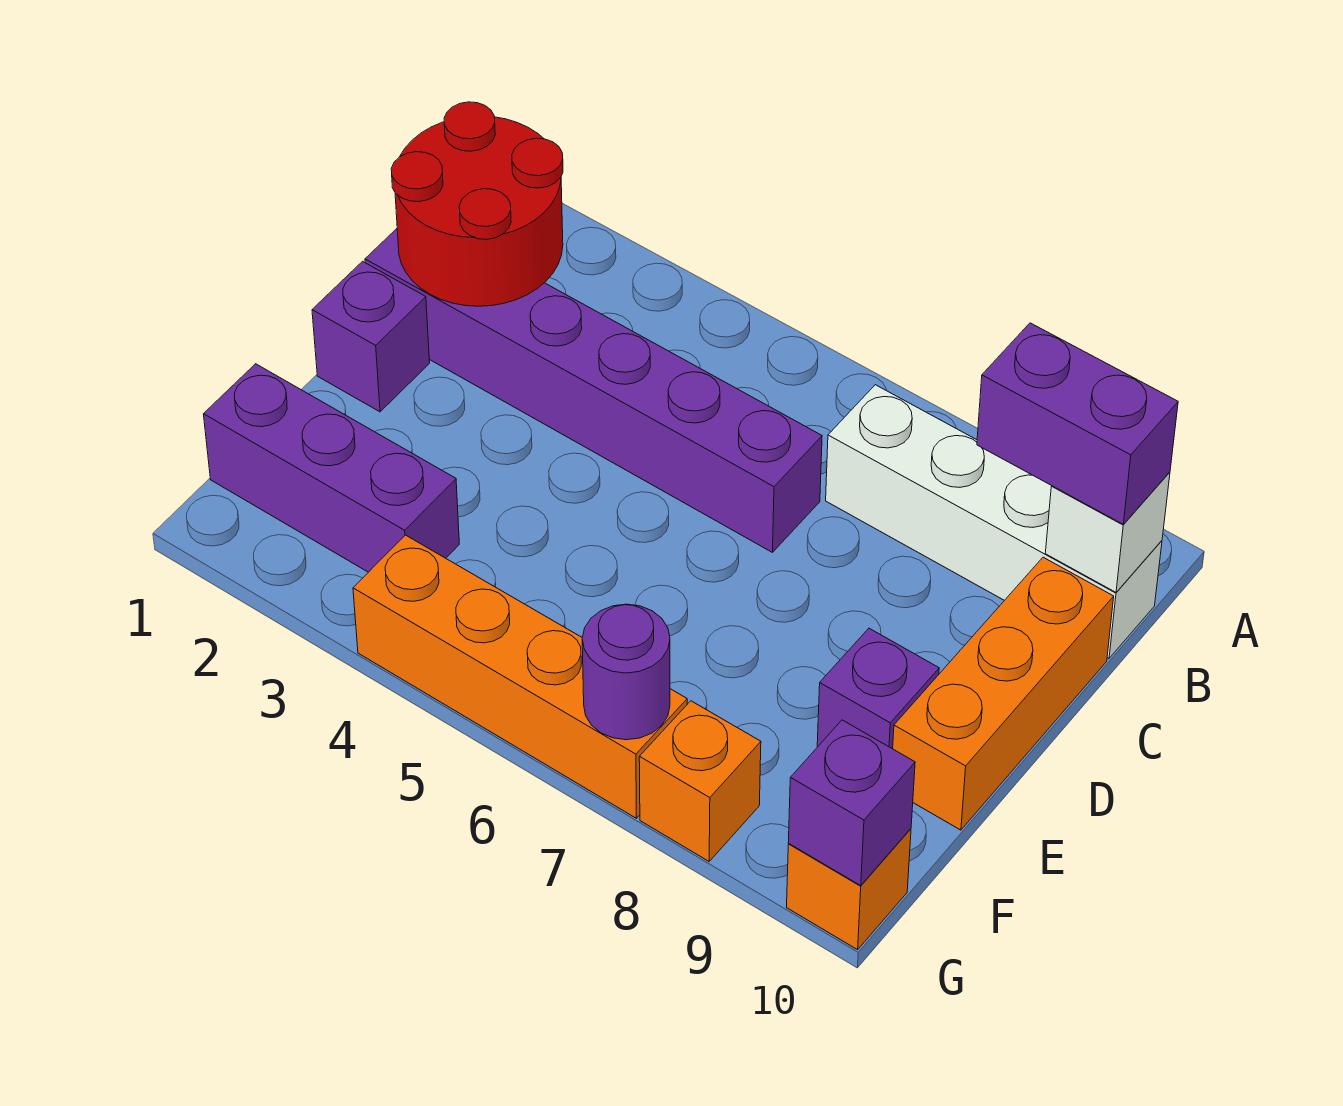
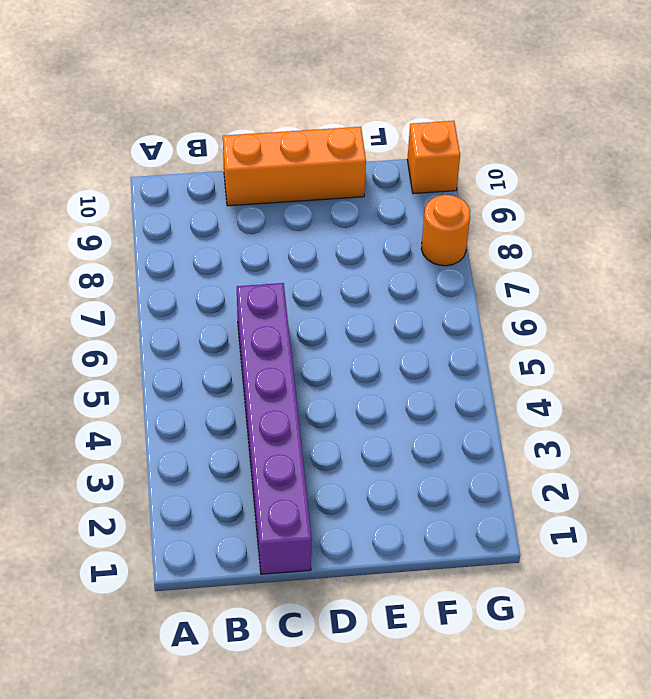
orange round brick G8 level 1 -> orange brick G8 level 1
none -> white brick B7:B10 level 1
none -> purple brick D1 level 1
none -> purple brick E9 level 1

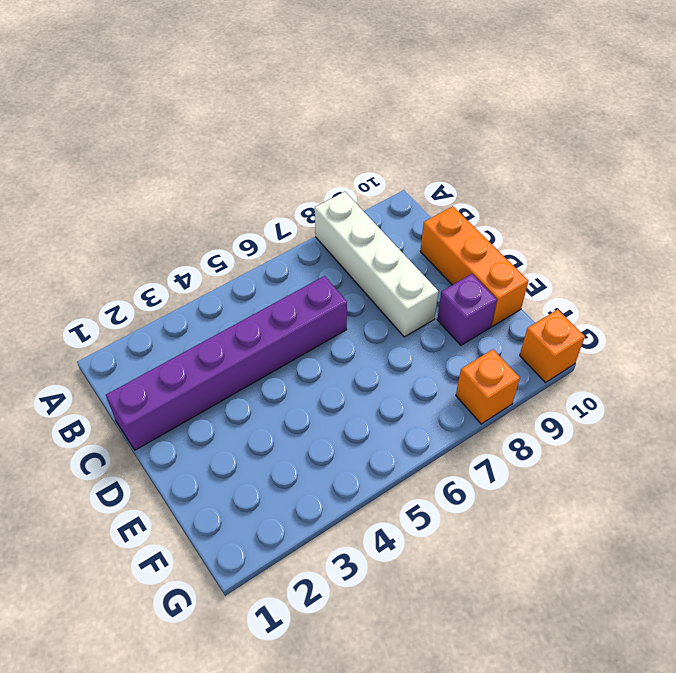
white brick A8:D8 level 1 -> white brick B7:B10 level 1
none -> purple brick D1 level 1
none -> purple brick F1:F3 level 1
none -> orange brick G4:G7 level 1

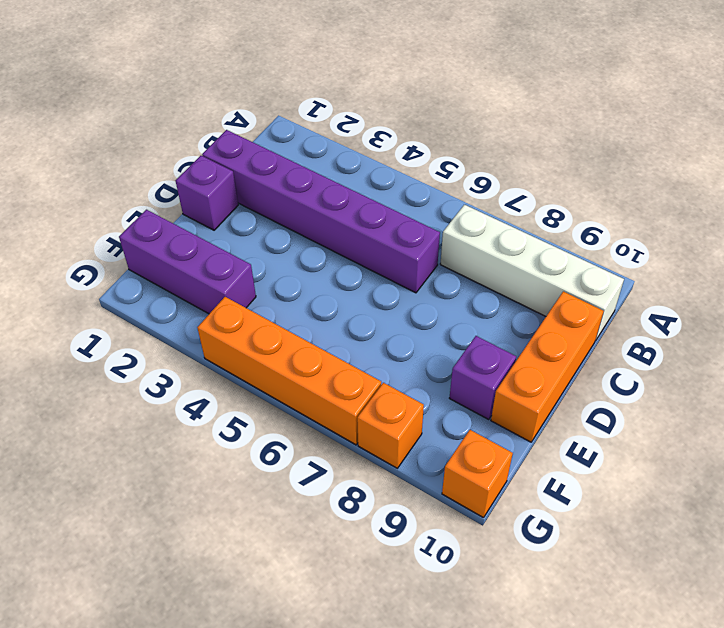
none -> red round brick B1:C2 level 2
none -> white brick B10 level 2
none -> purple round brick G7 level 2

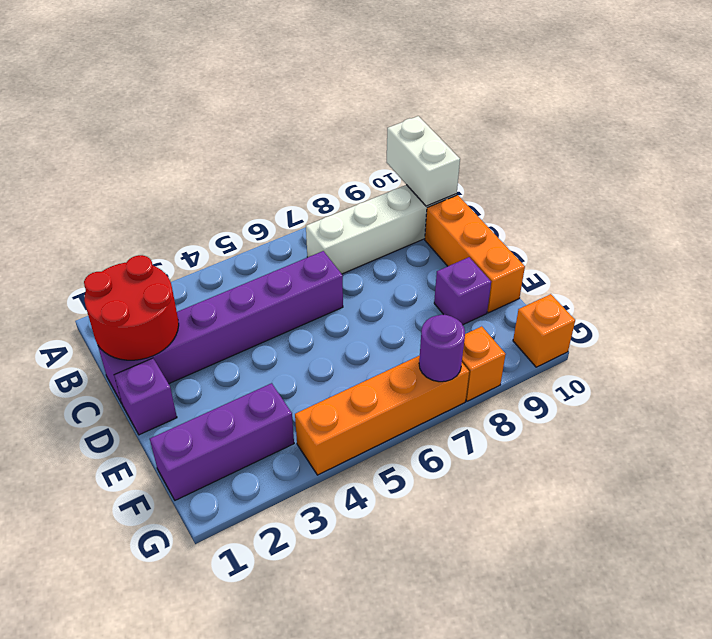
white brick A10:B10 level 2 -> white brick B10 level 2
none -> purple brick G10 level 2
none -> purple brick B9:B10 level 3

